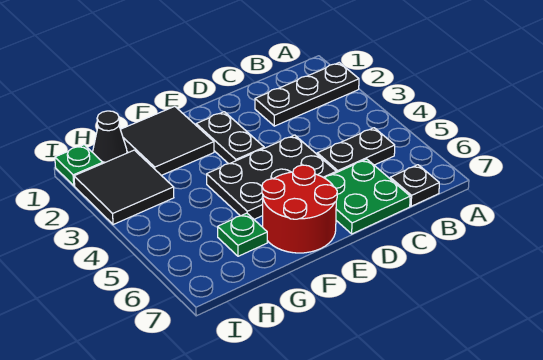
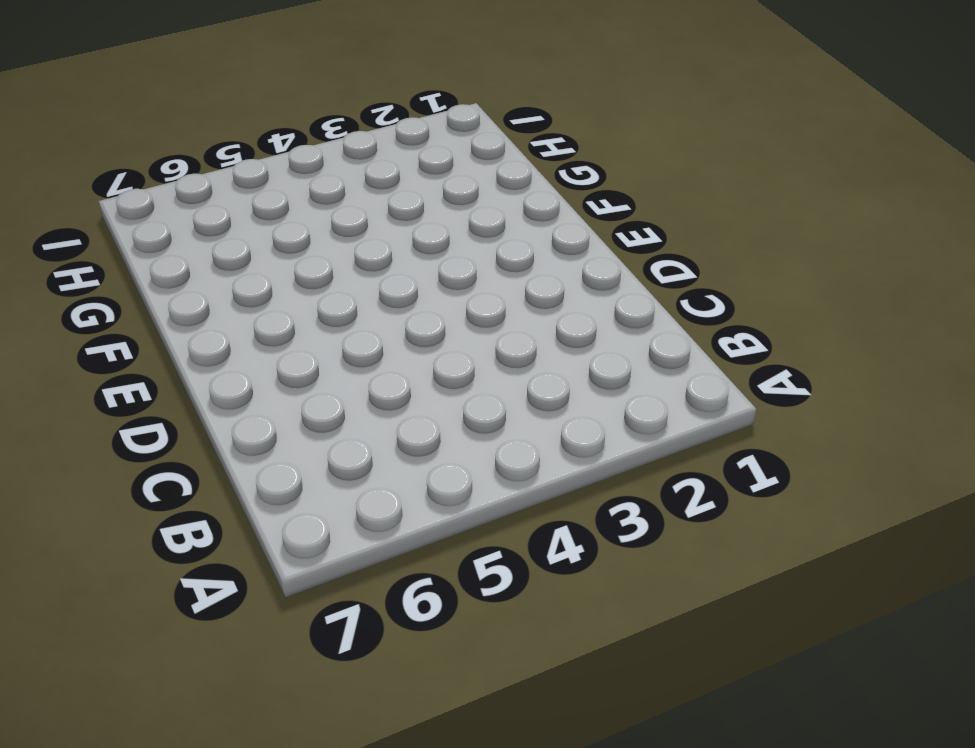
none -> black plate A2:C2 level 1
none -> black plate B5:C5 level 1
none -> black plate B7 level 1

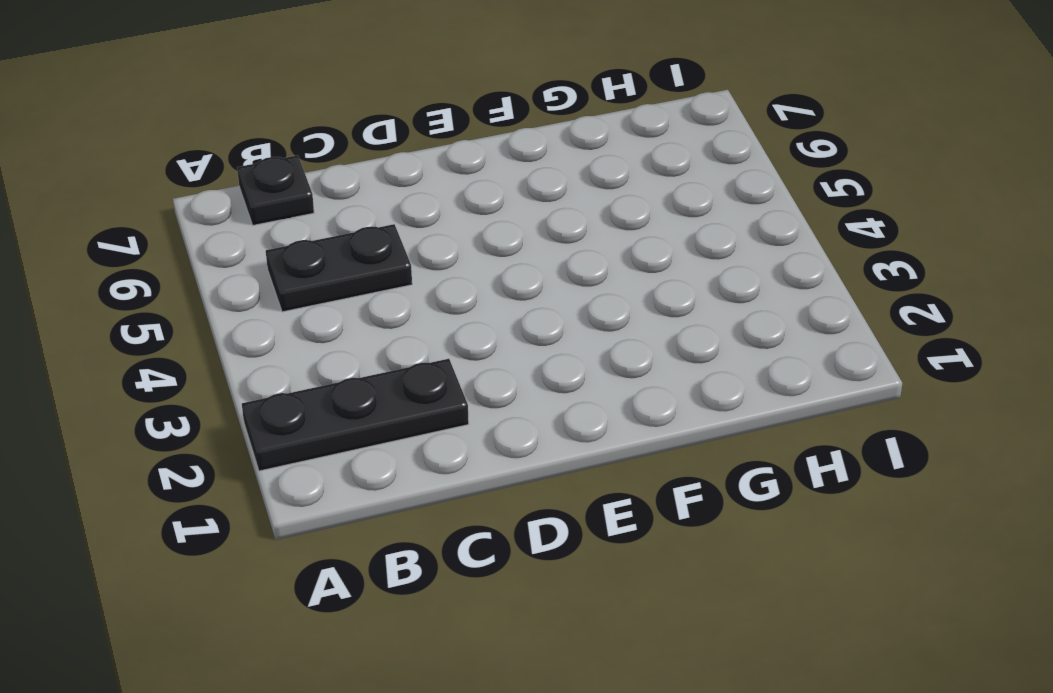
none -> green plate C6:D7 level 1
none -> black plate D4:F5 level 1
none -> black plate E2:E3 level 1

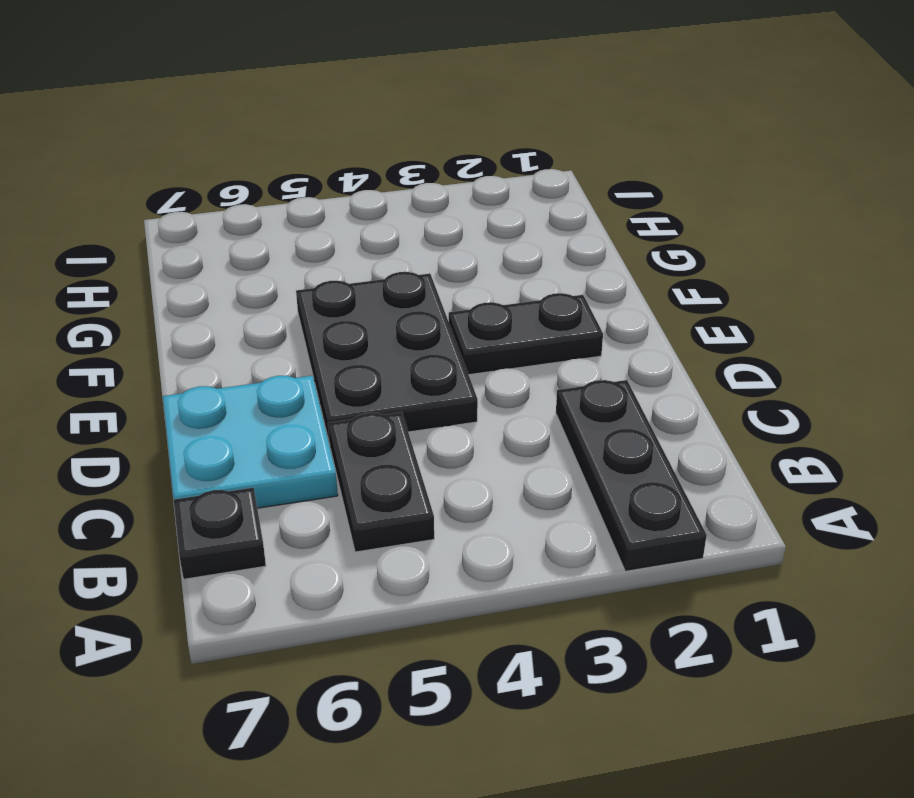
cyan plate C6:D7 level 1 -> green plate C6:D7 level 1
none -> red round brick E6:F7 level 1
none -> black tile F1:G2 level 1
none -> green plate G6 level 1

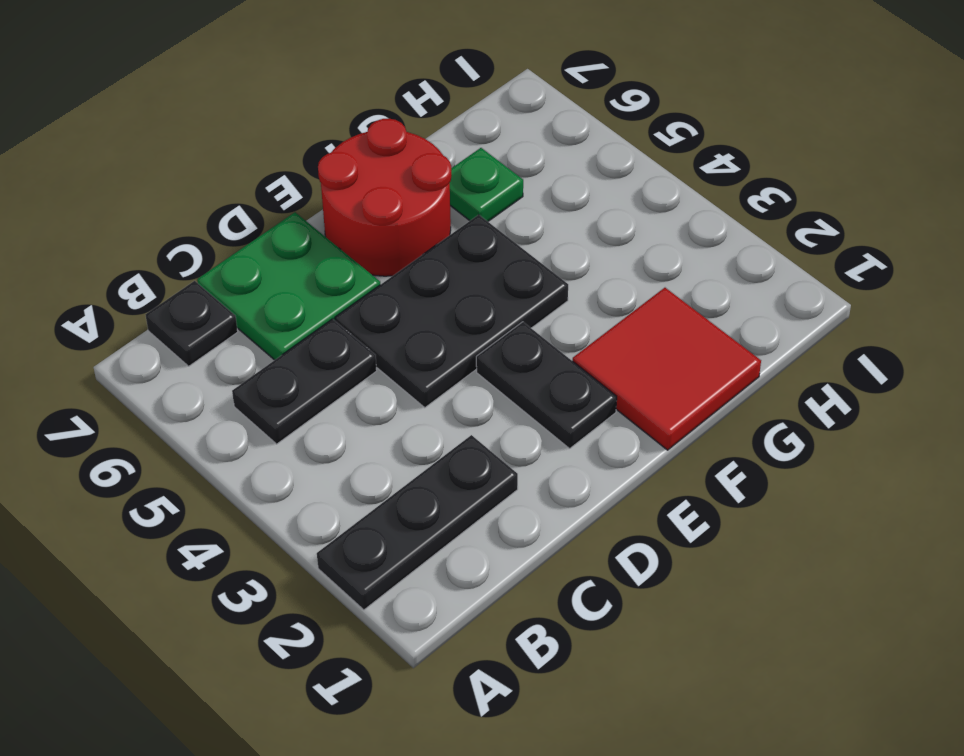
red tile F1:G2 level 1 -> black tile F1:G2 level 1
none -> black cone H1 level 1
none -> black tile H2:I3 level 1
none -> green plate I1 level 1

